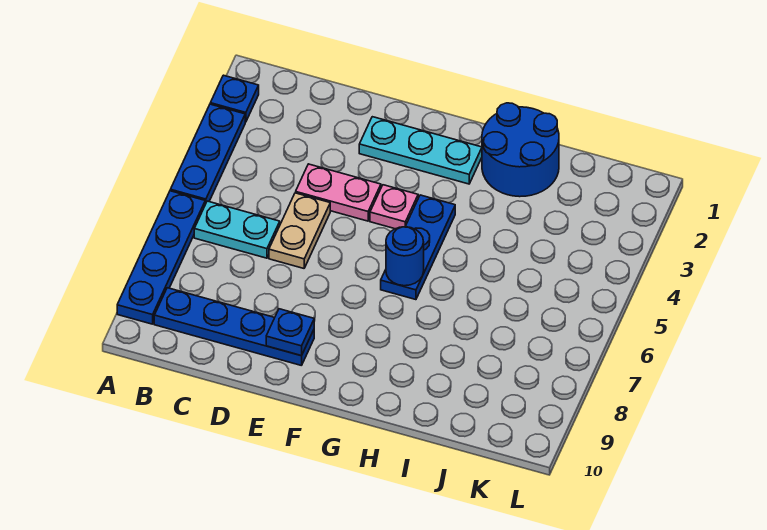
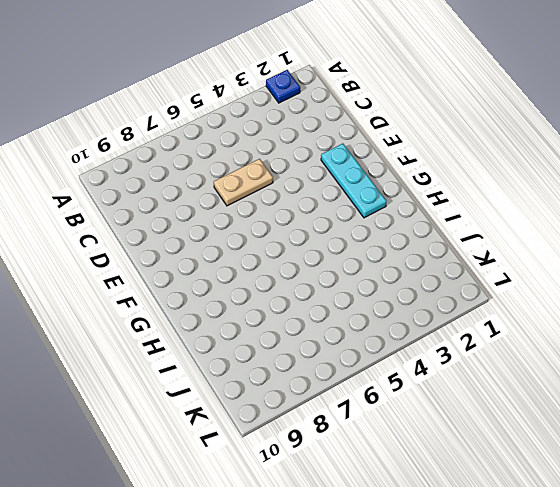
none -> blue plate A3:A5 level 1
none -> blue plate A6:A9 level 1
none -> cyan plate B6:C6 level 1

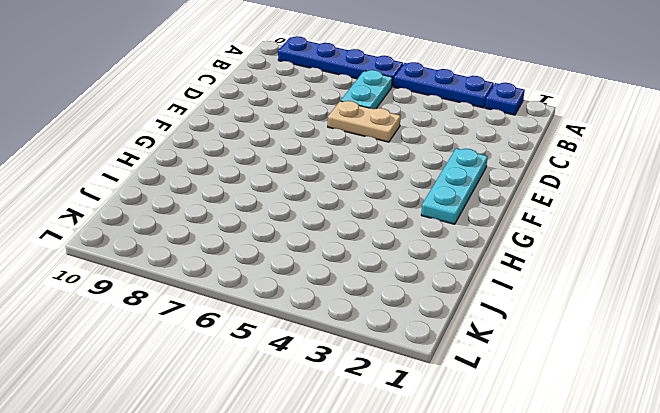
none -> blue plate B9:E9 level 1
none -> pink plate D4:E4 level 1
none -> pink plate F4 level 1

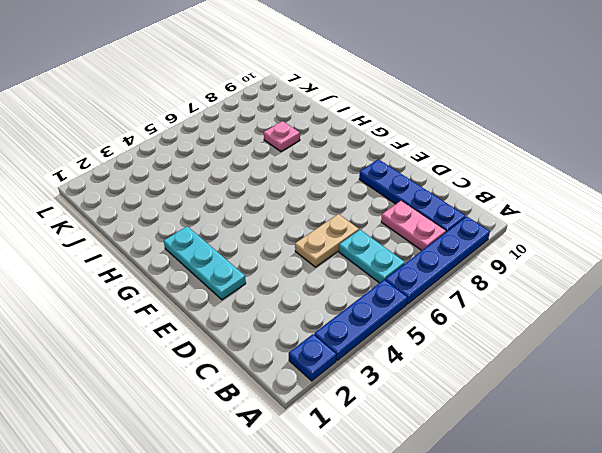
pink plate B8:C8 level 1 -> pink plate D4:E4 level 1
pink plate I8 level 1 -> pink plate F4 level 1
none -> blue plate G4:G6 level 1
none -> blue round brick H1:I2 level 1
none -> blue plate E9 level 2

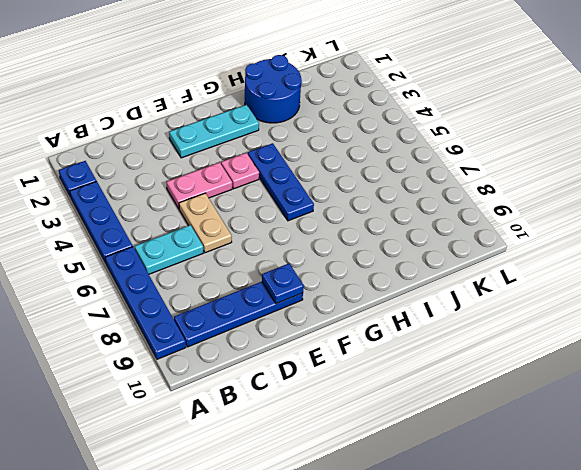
none -> blue round brick G6 level 2

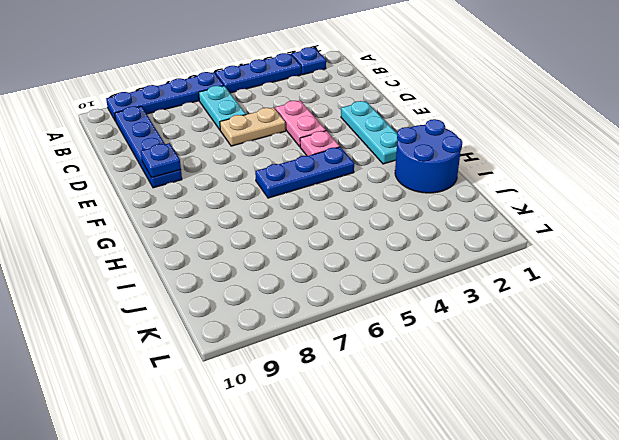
none -> blue round brick G6 level 2

